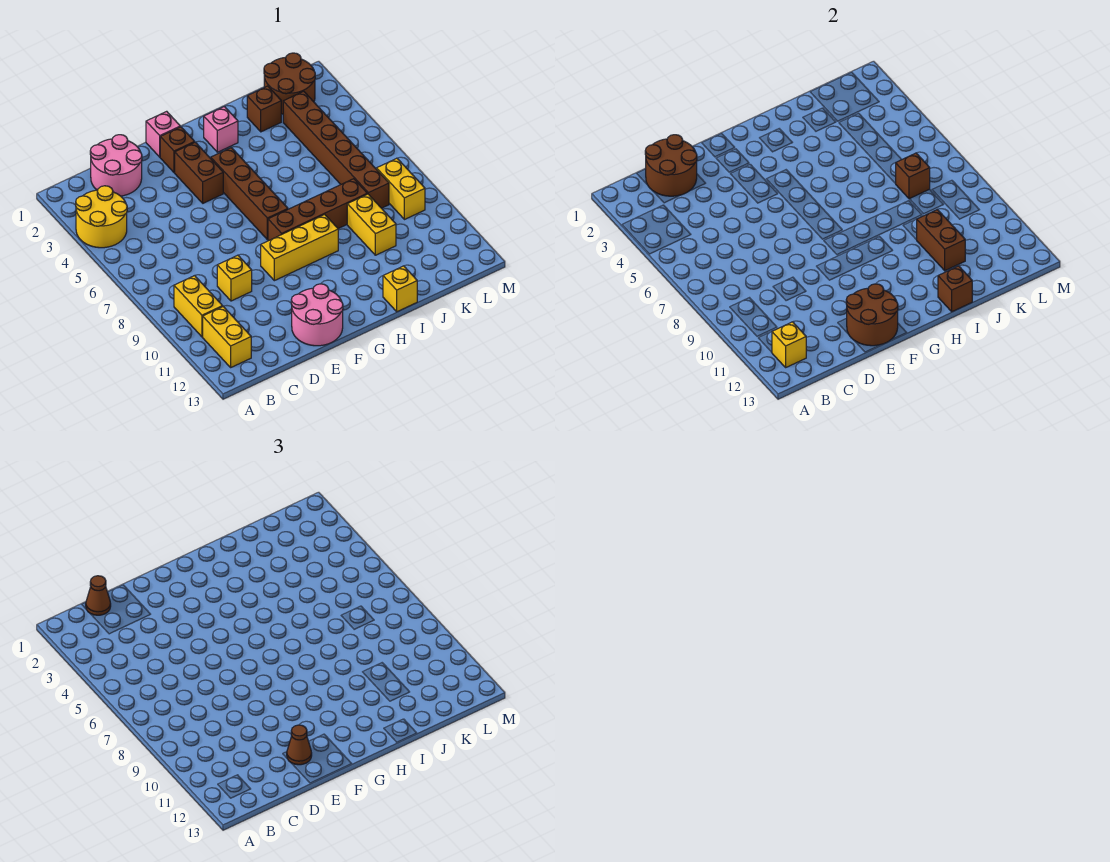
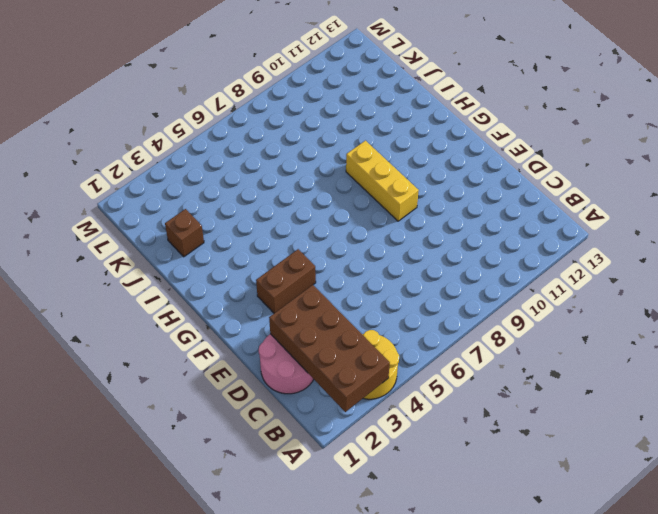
brown brick A2:D3 level 2 -> brown round brick C1:D2 level 2
none -> yellow brick B9:B10 level 1
none -> yellow brick B11:B12 level 1
none -> yellow brick D9 level 1

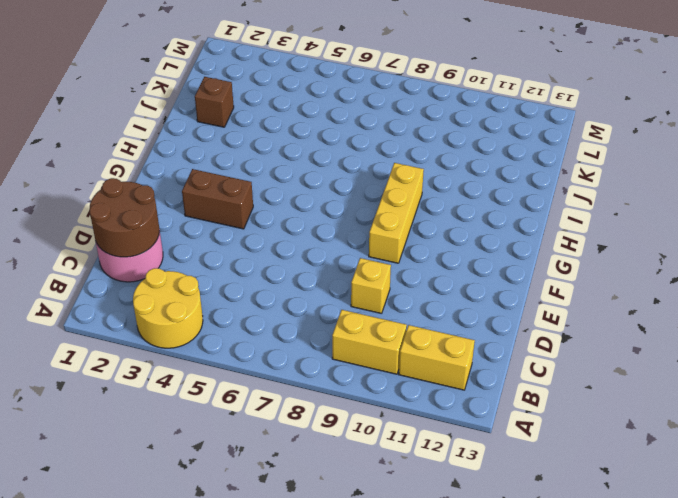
none -> pink round brick E12:F13 level 1
none -> pink brick F1 level 1
none -> brown brick F2 level 1

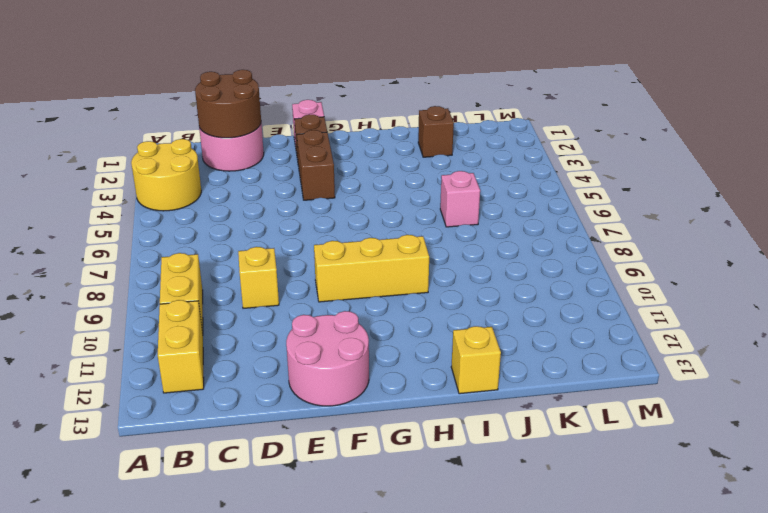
pink brick J6 level 1 -> pink brick H2 level 1
none -> brown brick G4:G7 level 1
none -> brown brick G8:J8 level 1
none -> yellow brick J9:J10 level 1

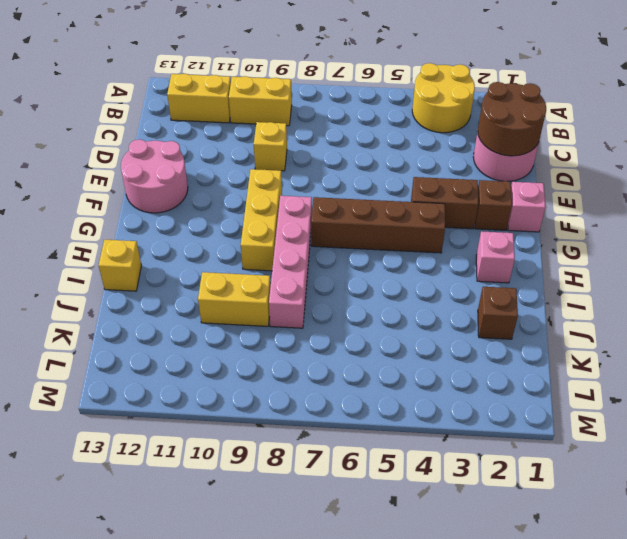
pink brick G8:J8 level 1 -> brown brick G8:J8 level 1
none -> brown round brick K1:L2 level 1
none -> brown brick K3:K8 level 1
none -> yellow brick L8:L9 level 1

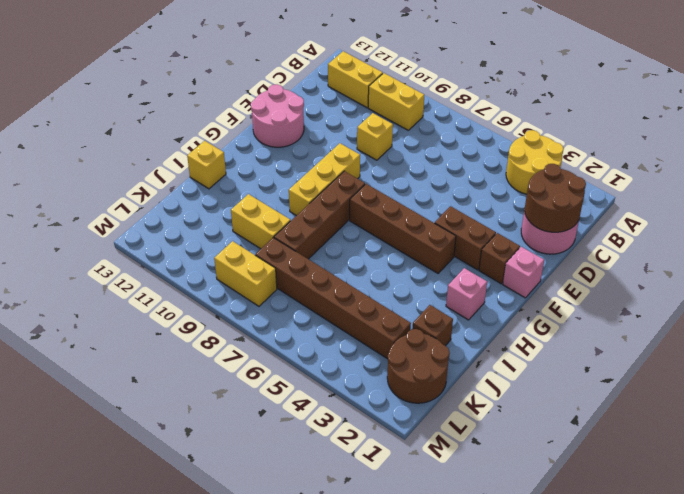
none -> yellow brick B12 level 2
none -> brown round brick E12:F13 level 2
none -> brown brick I13 level 2

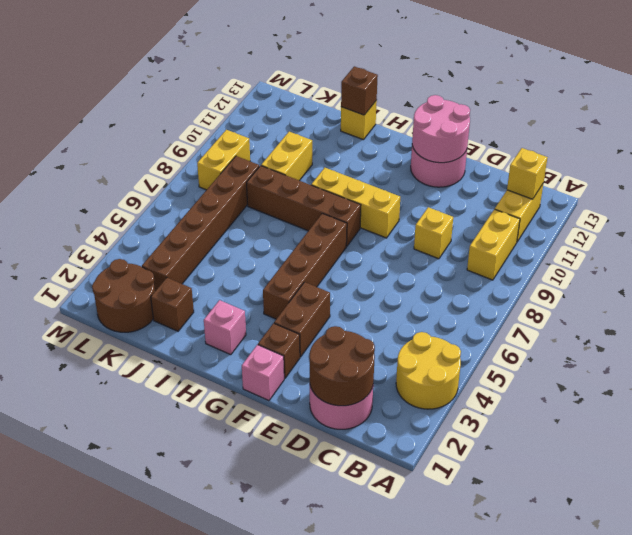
pink round brick E12:F13 level 2 -> brown round brick E12:F13 level 2
none -> brown brick J10:J11 level 2
none -> brown brick K7 level 2
none -> brown cone C1 level 3

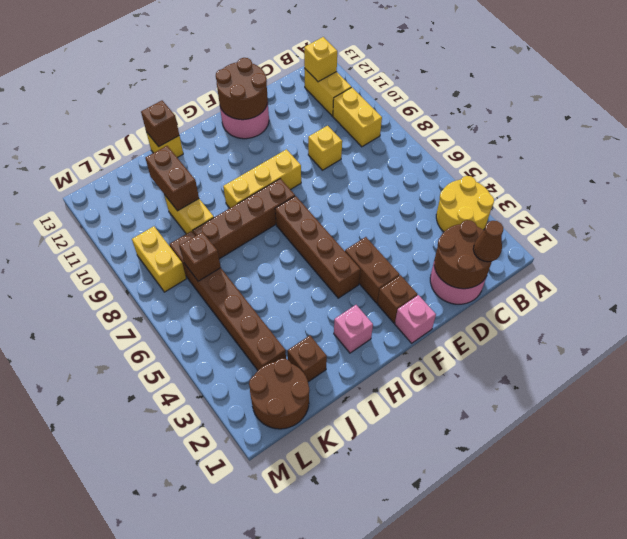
none -> brown cone E12 level 3

